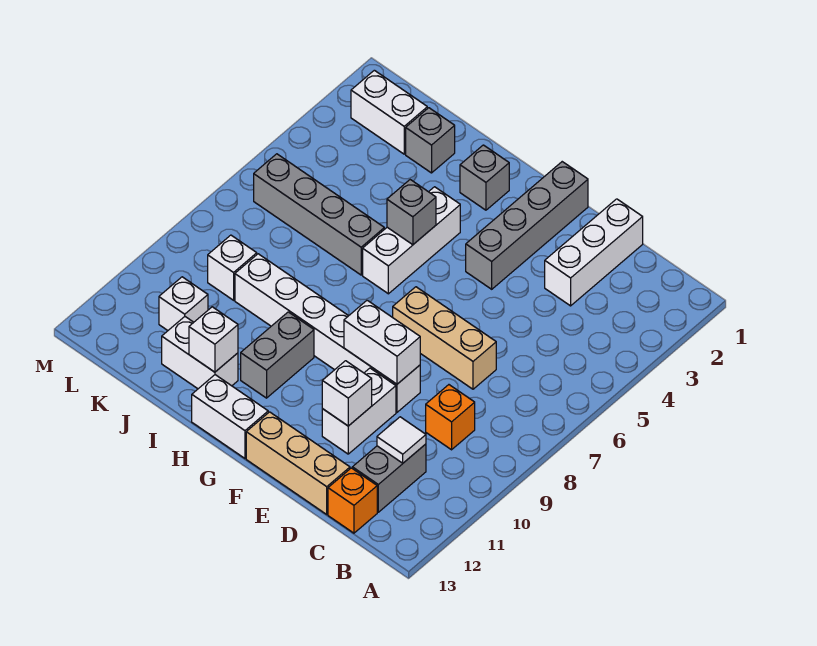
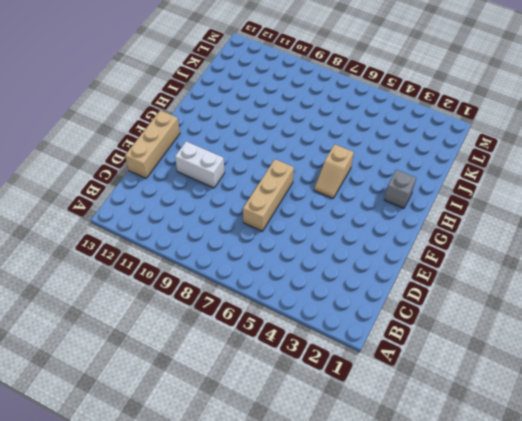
tan slope G5:H5 level 1 top H -> white brick H4:H6 level 1
none -> orange brick C9 level 1
none -> grey brick C11:C12 level 1
none -> orange brick C13 level 1

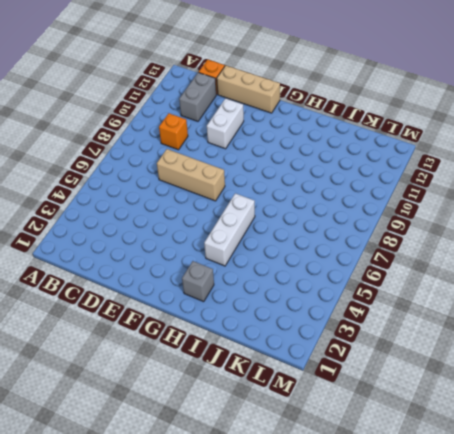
none -> white brick D1:D3 level 1
none -> white brick E9:J9 level 1
none -> grey brick F1:F4 level 1

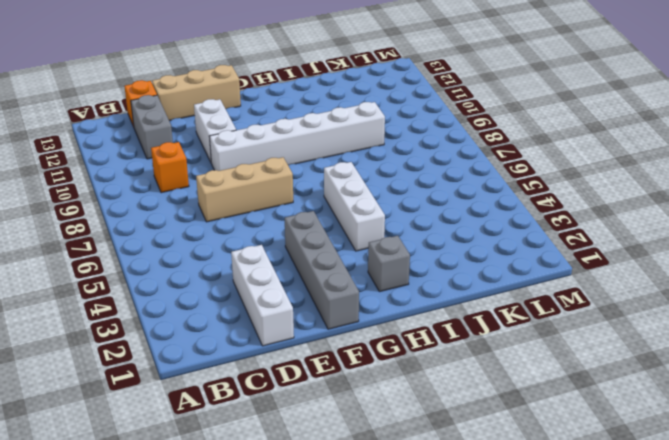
none -> white brick G13:H13 level 1
none -> grey brick H10:H11 level 1
none -> grey brick I6:L6 level 1

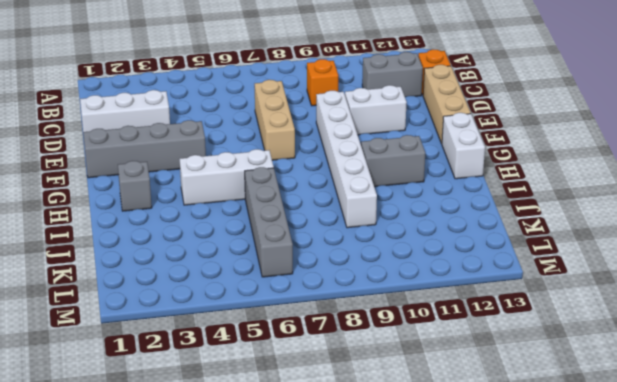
none -> white brick I12:J12 level 1
none -> grey brick J2 level 1
none -> white brick K2:L2 level 1

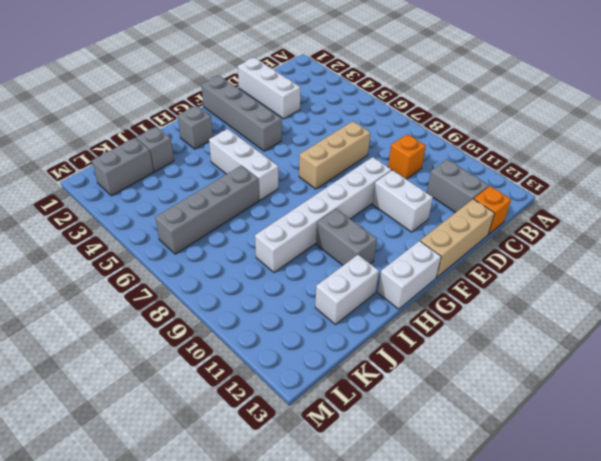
grey brick K2:L2 level 1 -> white brick K2:L2 level 1
none -> white brick K9 level 1
none -> white brick K11 level 1
none -> white tile C11 level 2

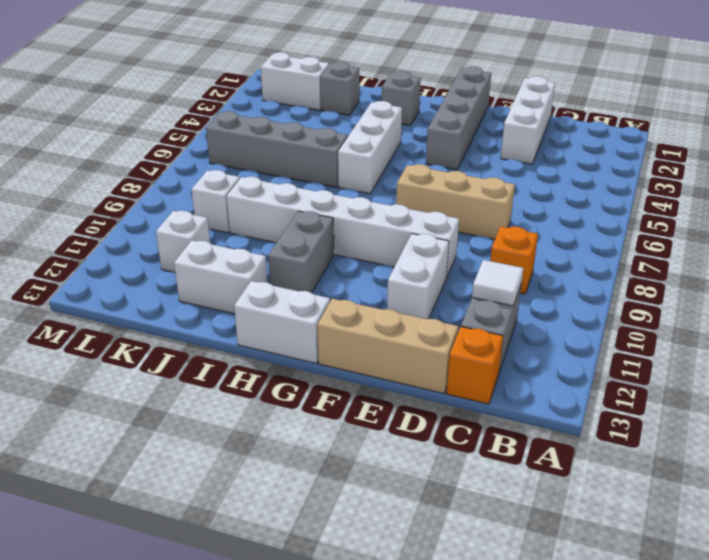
none -> white brick E9:F9 level 2
none -> white brick E11 level 2
none -> grey brick H5 level 2

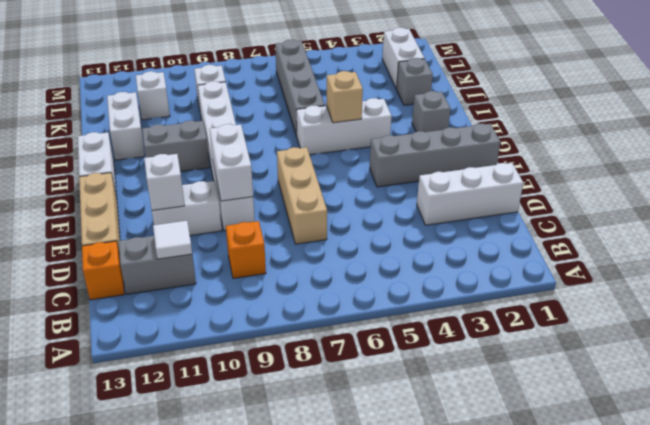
tan brick H5 level 2 -> grey brick H5 level 2
none -> white brick I12 level 2

